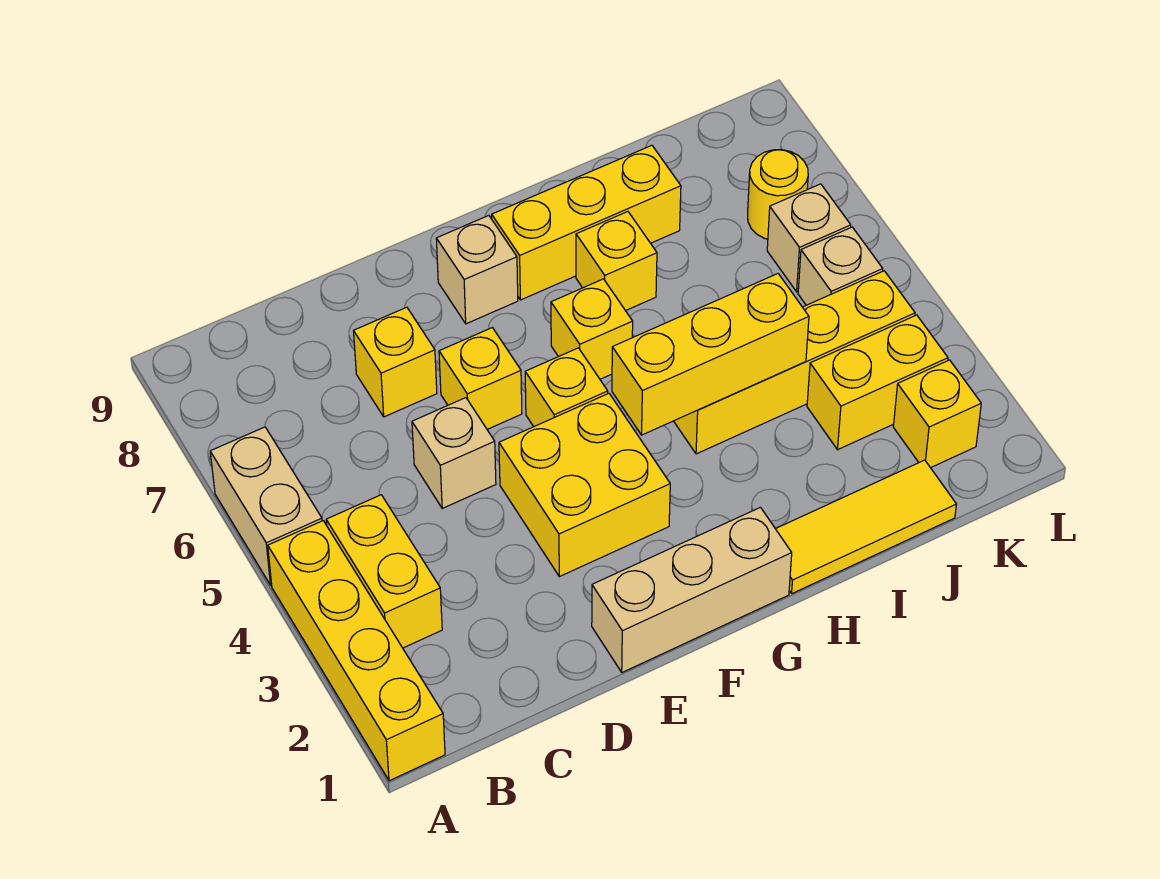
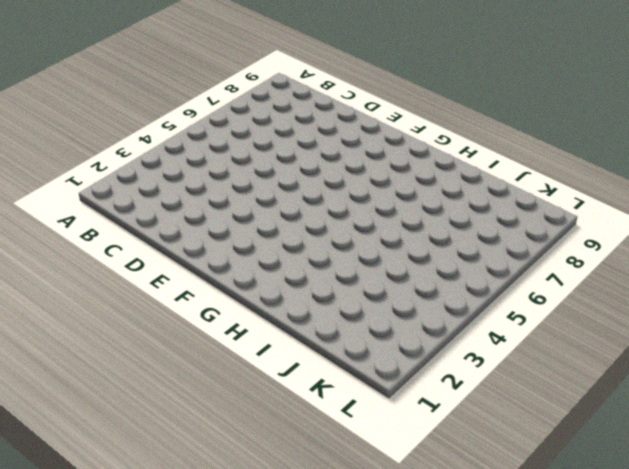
none -> yellow brick A1:A4 level 1
none -> tan brick A5:A6 level 1
none -> yellow brick B3:B4 level 1

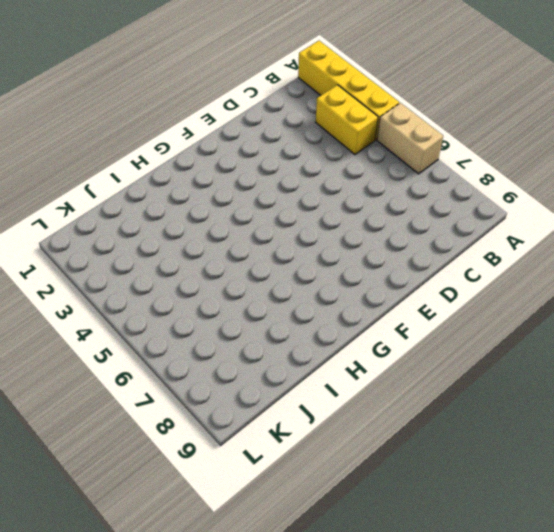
none -> tan brick D5 level 1
none -> yellow brick D7 level 1
none -> tan brick E1:G1 level 1

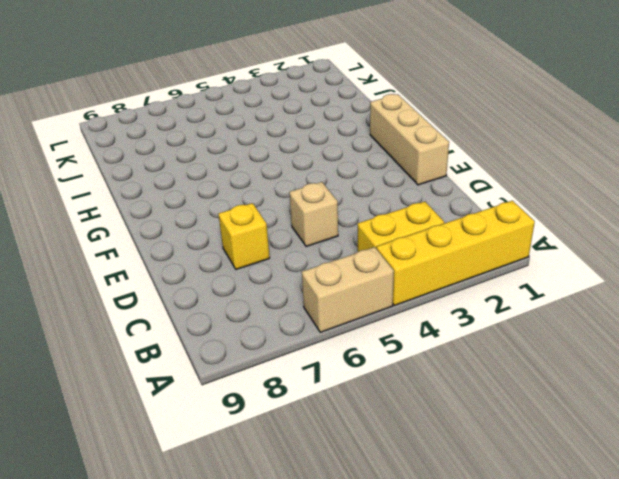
none -> yellow brick E3:F4 level 1
none -> yellow brick E6 level 1
none -> yellow brick F5 level 1

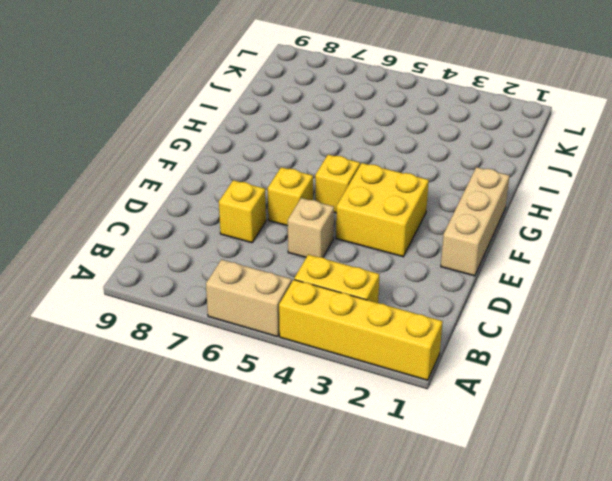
none -> tan brick F8 level 1
none -> yellow brick G6 level 1
none -> yellow brick G8:I8 level 1

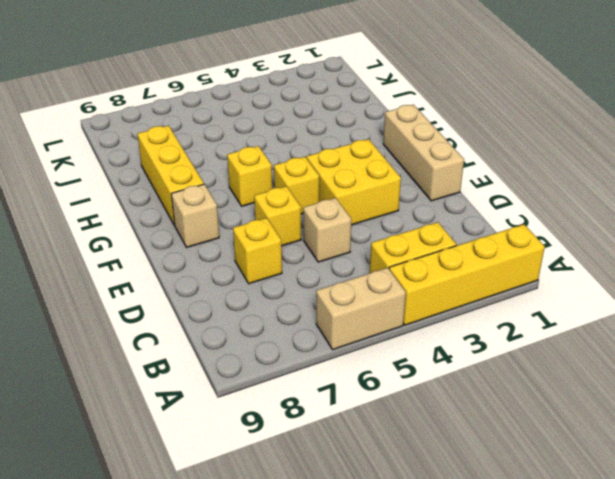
none -> yellow tile H1:J1 level 1
none -> yellow brick H4:K4 level 1
none -> yellow brick H7 level 1

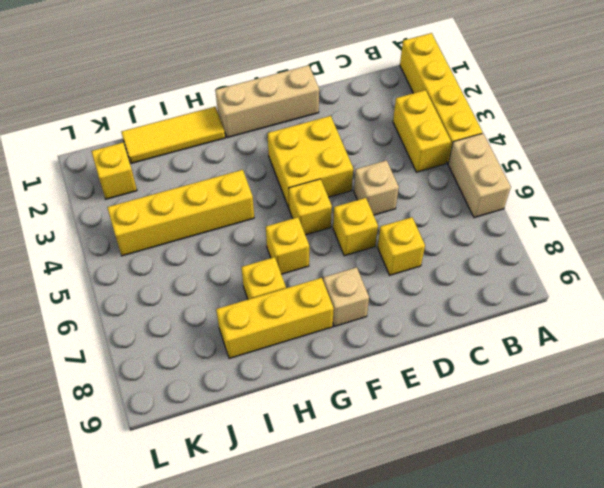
none -> yellow brick J3:K3 level 1
none -> tan brick K5 level 1
none -> tan brick K6 level 1

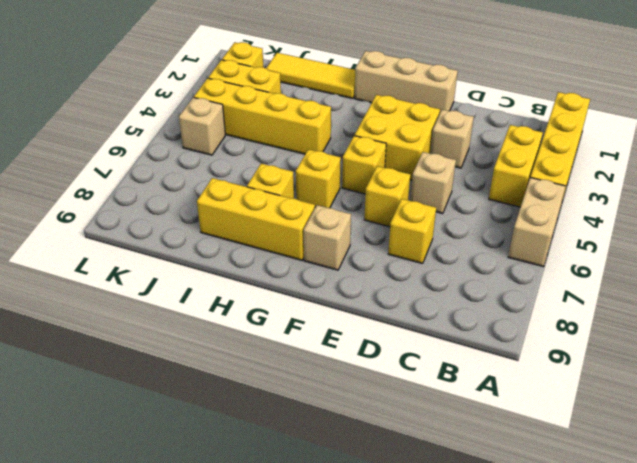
tan brick D3 level 1 -> tan brick K6 level 1
none -> yellow round brick K7 level 1
none -> yellow brick G4:I4 level 2

